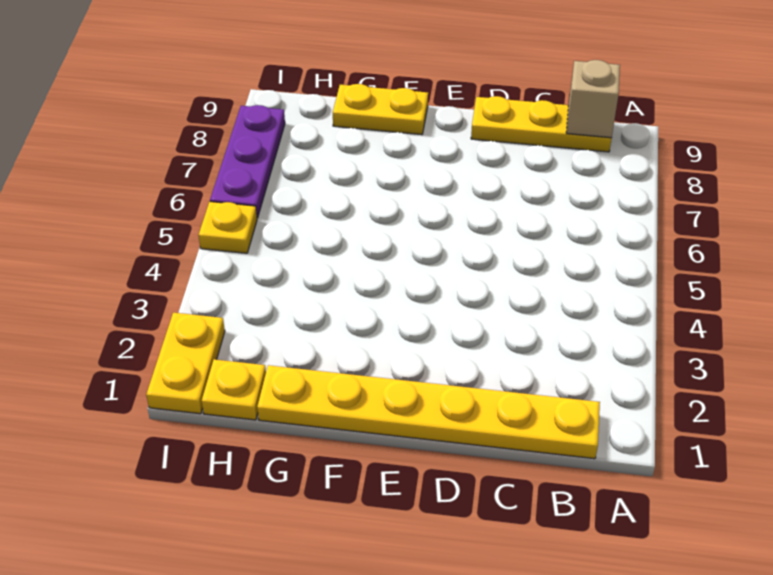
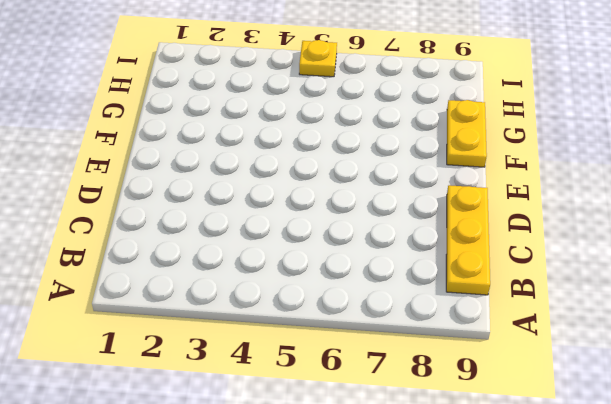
none -> yellow plate B1:G1 level 1
none -> yellow plate H1 level 1

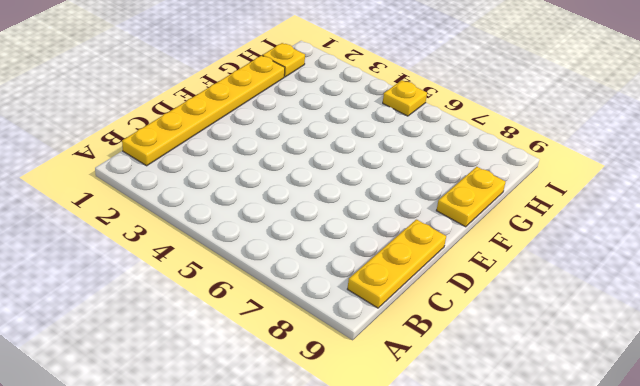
none -> yellow plate I1:I2 level 1
none -> purple plate I6:I8 level 1

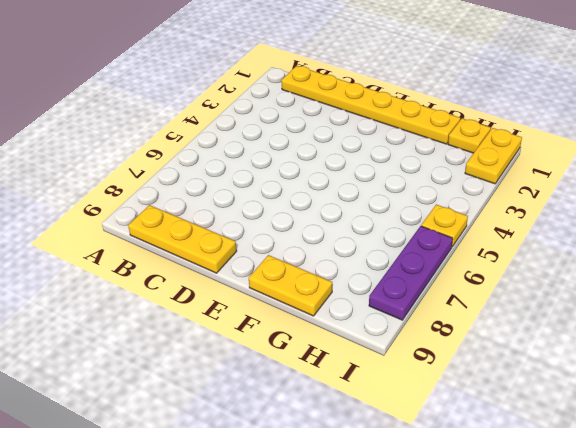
none -> tan brick B9 level 2

